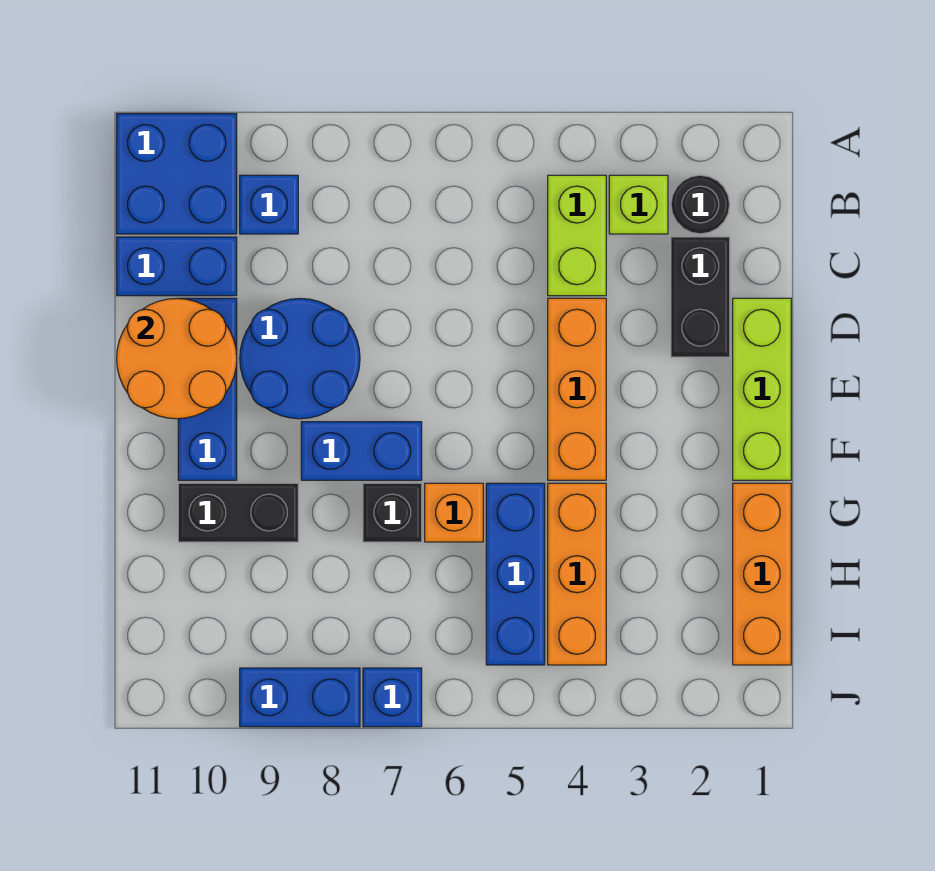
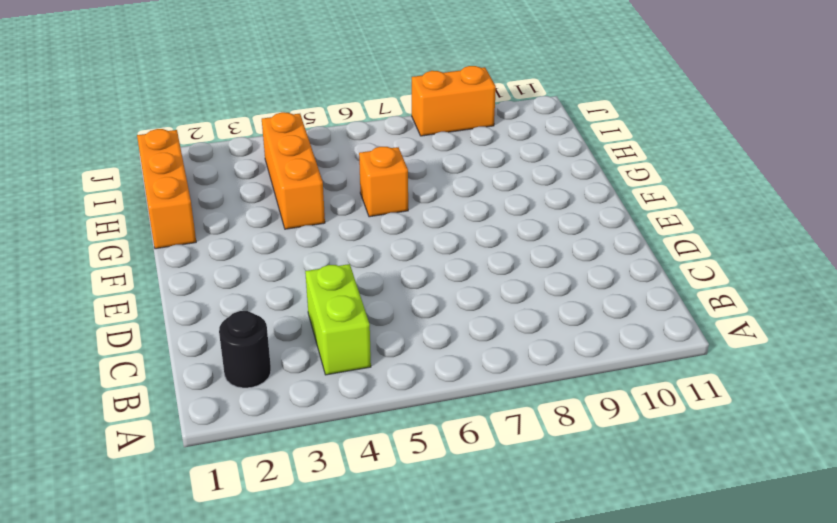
orange brick J8:J9 level 1 -> blue brick J8:J9 level 1
none -> blue brick A10:B11 level 1
none -> lime brick B3 level 1
none -> blue brick B9 level 1

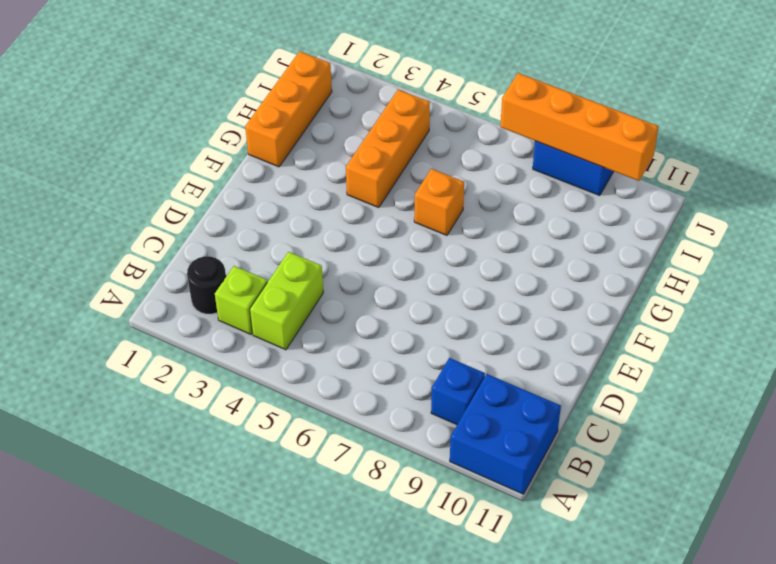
orange brick J7:J10 level 2 -> none
none -> black brick C2:D2 level 1
none -> blue brick C10:C11 level 1
none -> lime brick D1:F1 level 1

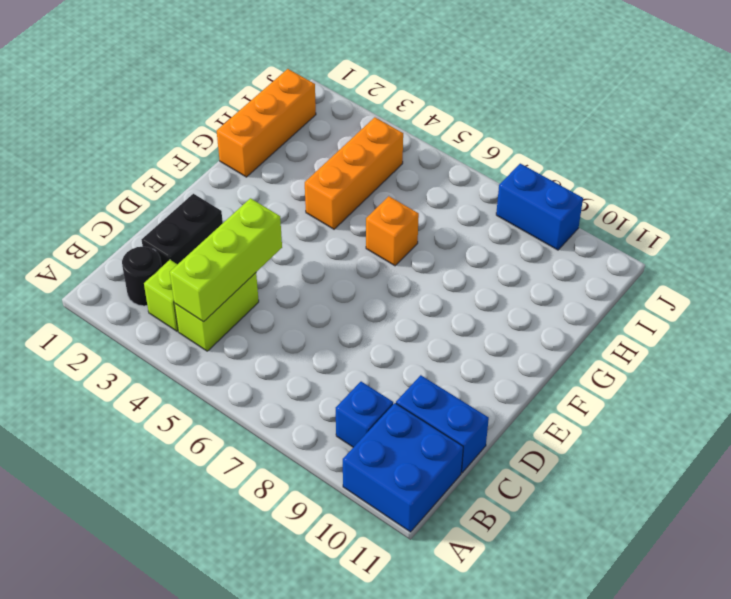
lime brick B4:D4 level 2 -> lime brick D1:F1 level 1
none -> orange brick D4:F4 level 1
none -> blue round brick D8:E9 level 1
none -> blue brick D10:F10 level 1

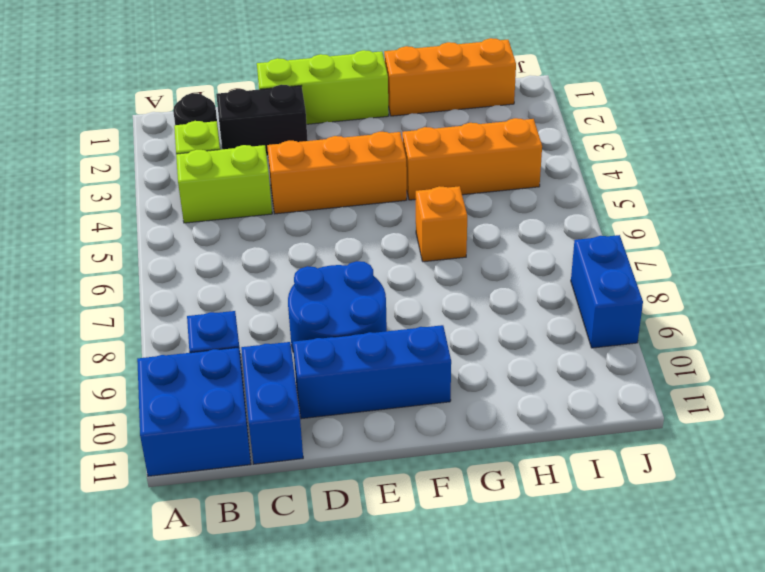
none -> blue brick F7:F8 level 1
none -> blue brick G5:I5 level 1
none -> black brick G7 level 1

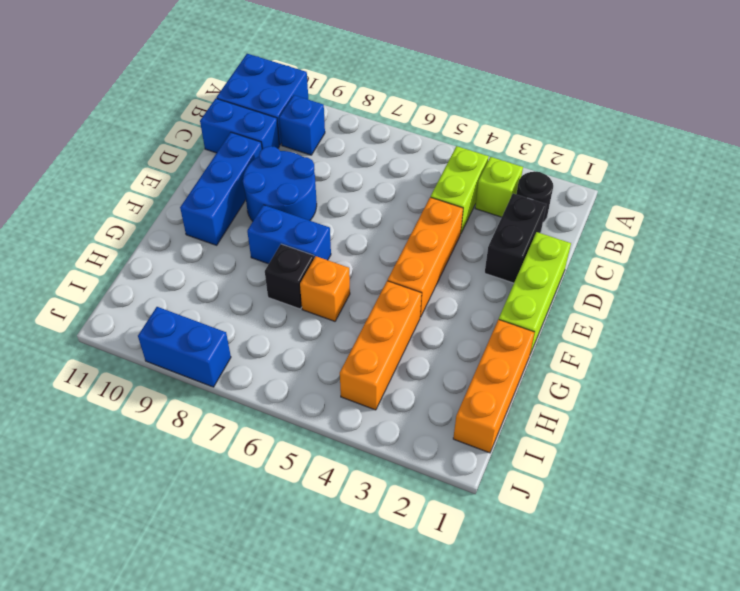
none -> blue brick G5:I5 level 1
none -> black brick G9:G10 level 1
none -> blue brick J7 level 1

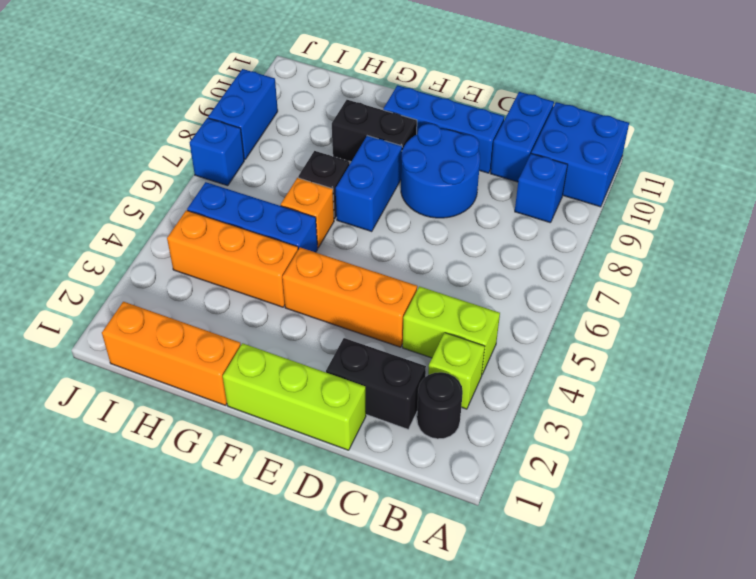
black brick F9:G9 level 1 -> black brick G9:G10 level 1
none -> orange round brick D10:E11 level 2

